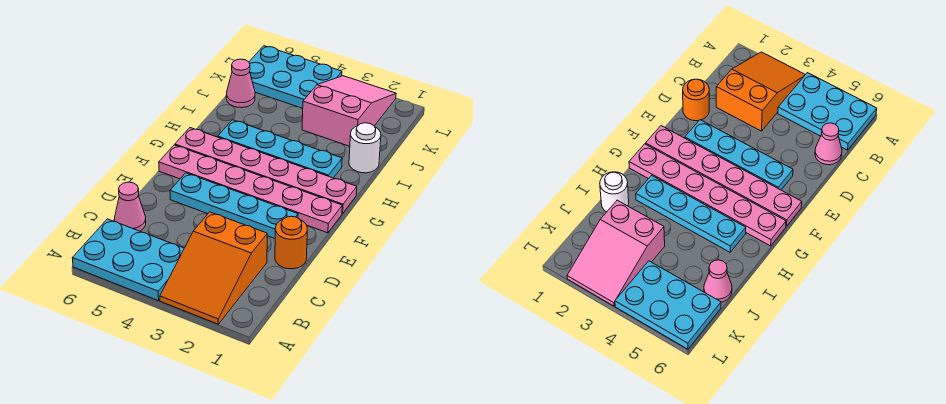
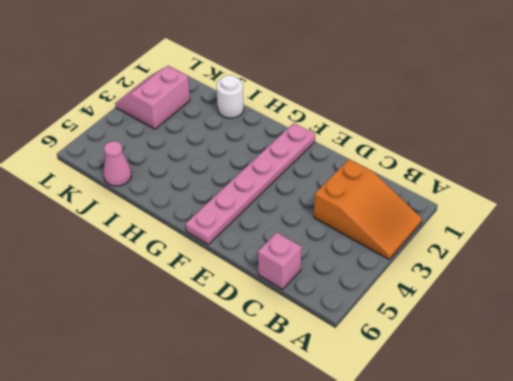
pink brick C6 level 1 -> pink cone C6 level 1
pink slope K2:L3 level 1 top K -> pink slope J2:L3 level 1 top J
none -> cyan plate A4:B6 level 1
none -> orange round brick D1 level 1
none -> cyan plate E2:E5 level 1

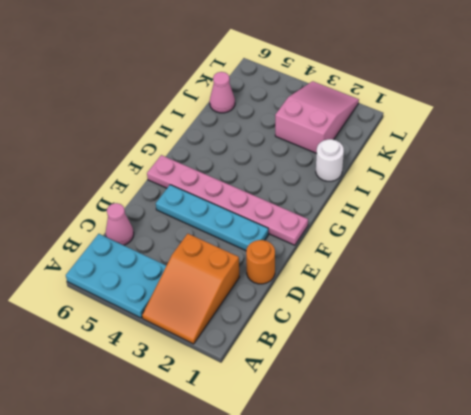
none -> pink plate G1:G6 level 1
none -> cyan plate H2:H5 level 1
none -> cyan plate K4:L6 level 1

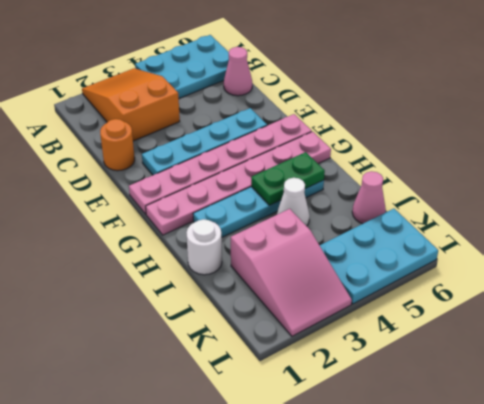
green plate H4:H5 level 2 -> none
white cone I4 level 1 -> none

